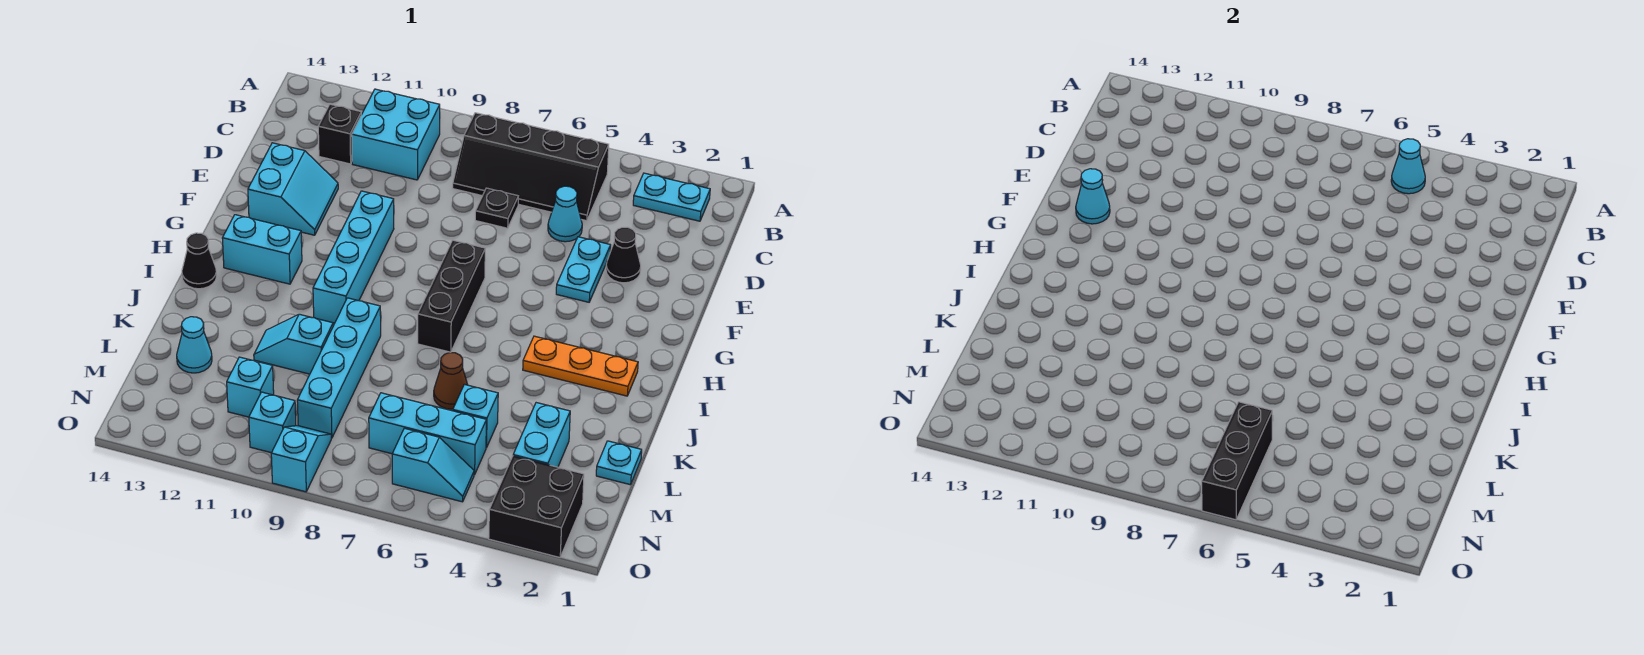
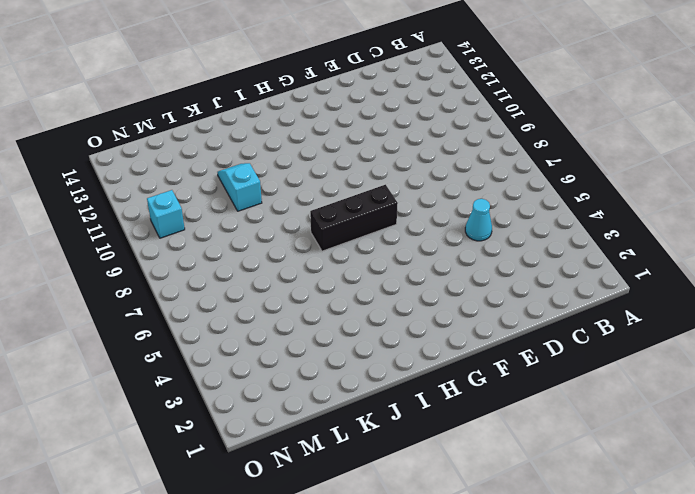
none -> cyan plate B2:B3 level 1
none -> black slope B5:C8 level 1 top B
none -> cyan brick B10:C11 level 1
none -> black brick C12 level 1

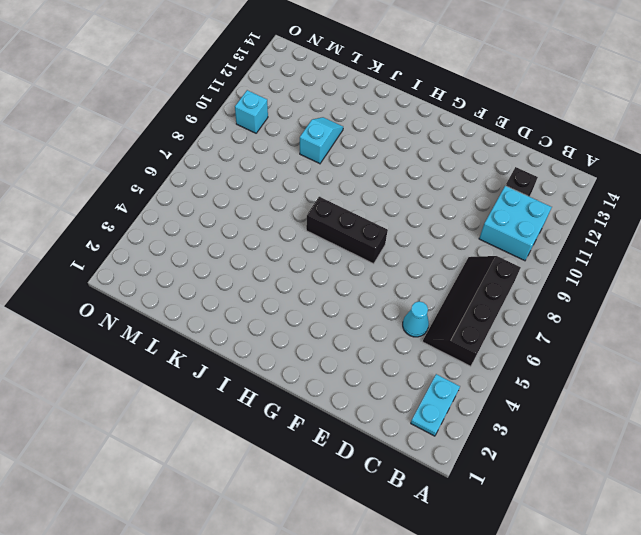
none -> black plate D7 level 1
none -> black cone E3 level 1
none -> cyan plate E4:F4 level 1
none -> cyan slope E12:F13 level 1 top 13

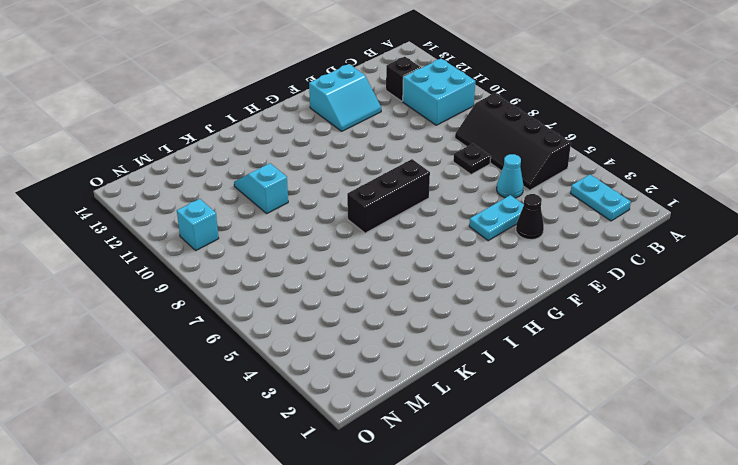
none -> cyan brick F10:I10 level 1
none -> cyan brick H12:H13 level 1
none -> orange plate I2:I4 level 1
none -> black cone I14 level 1

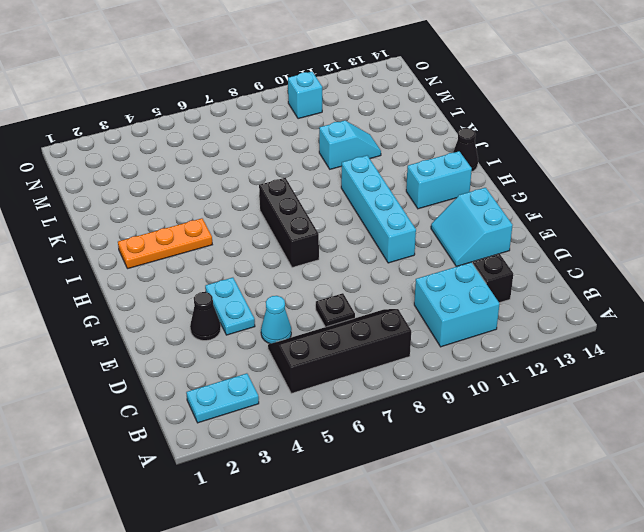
none -> cyan brick J9:M9 level 1
none -> brown cone K6 level 1
none -> cyan plate L1 level 1
none -> cyan brick L3:M3 level 1

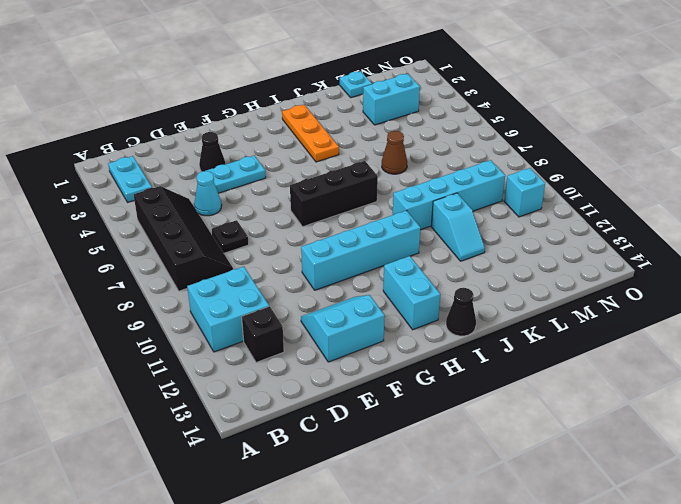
none -> cyan brick L5 level 1
none -> cyan cone L13 level 1
none -> cyan brick M5:M7 level 1
none -> cyan brick M11 level 1

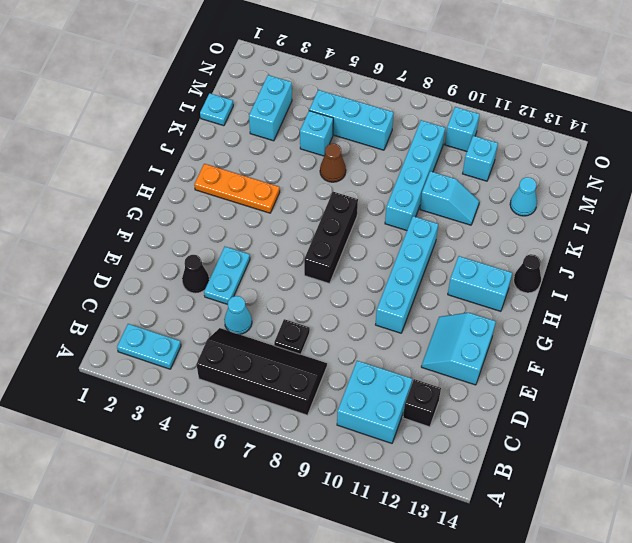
none -> black brick N2:O3 level 1
none -> cyan slope N5:N6 level 1 top 6
none -> cyan slope N9:O9 level 1 top O
none -> cyan cone B5 level 2

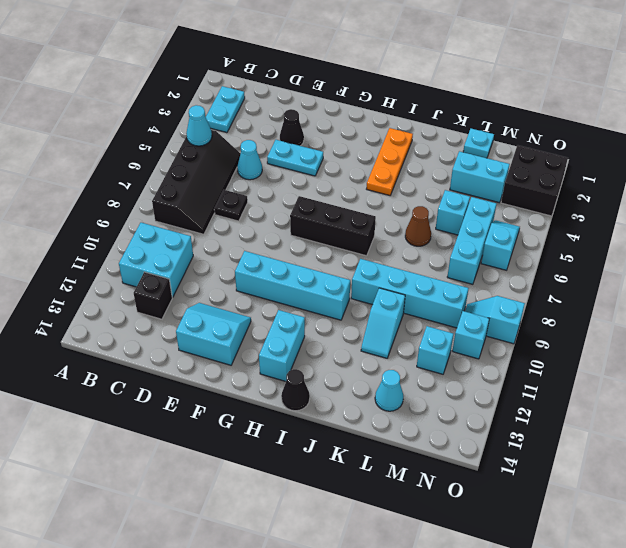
none -> cyan cone F13 level 2
none -> black brick M6:O6 level 2

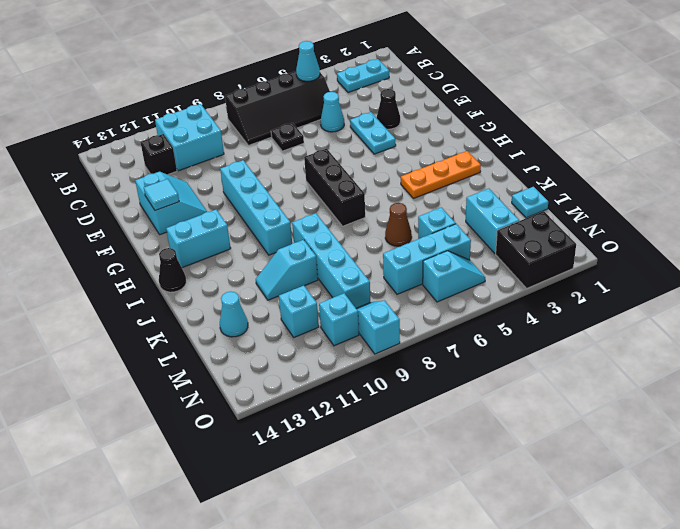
cyan tile F13 level 2 -> cyan cone F13 level 2
none -> black brick M6:O6 level 2

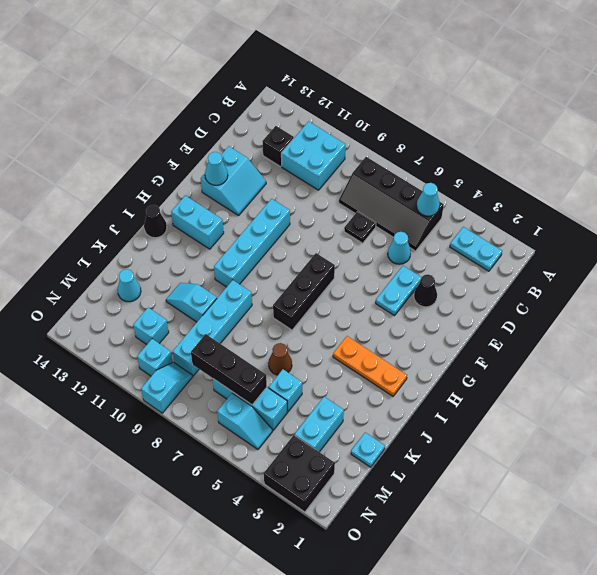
black brick M6:M8 level 2 -> black brick M6:O6 level 2

